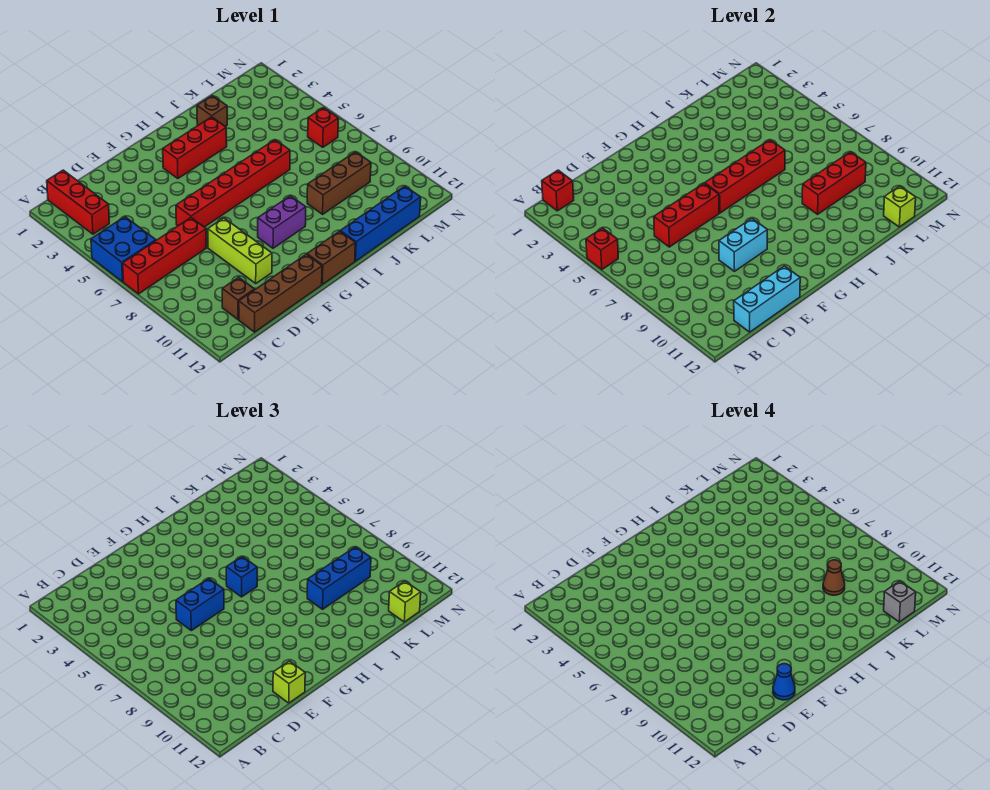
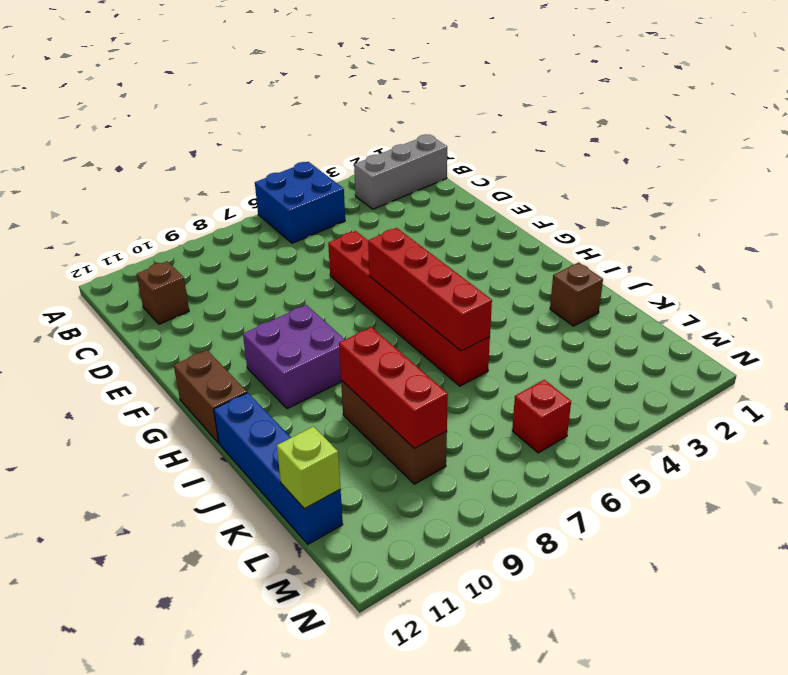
grey brick B1:B3 level 1 -> red brick B1:B3 level 1
purple brick G9:H10 level 1 -> purple brick G9:H9 level 1
none -> red brick A7:D7 level 1
none -> brown brick C12:F12 level 1
none -> lime brick E8:E10 level 1
none -> red brick G3:I3 level 1

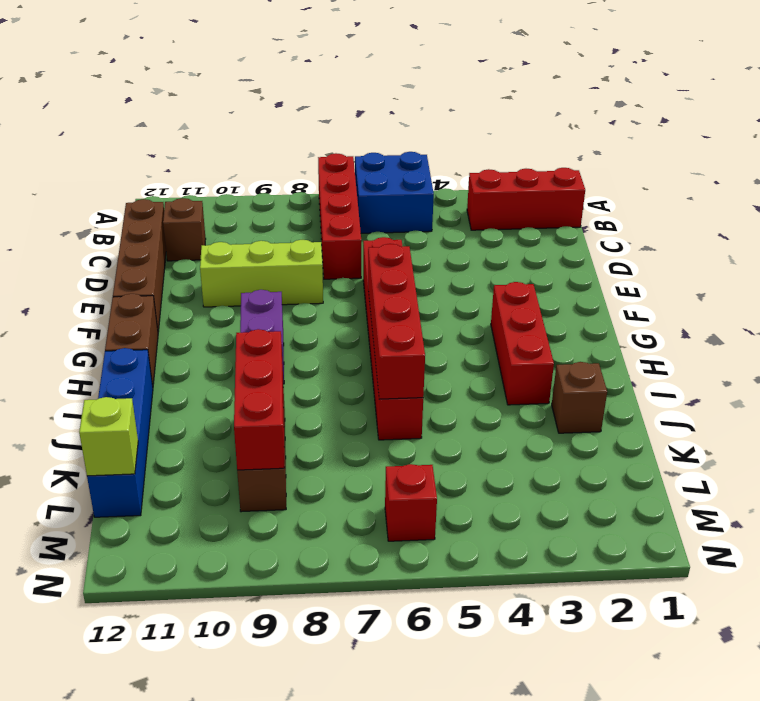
none -> red brick A5 level 2
none -> red brick B1 level 2
none -> cyan brick C12:E12 level 2
none -> red brick D6:F6 level 2

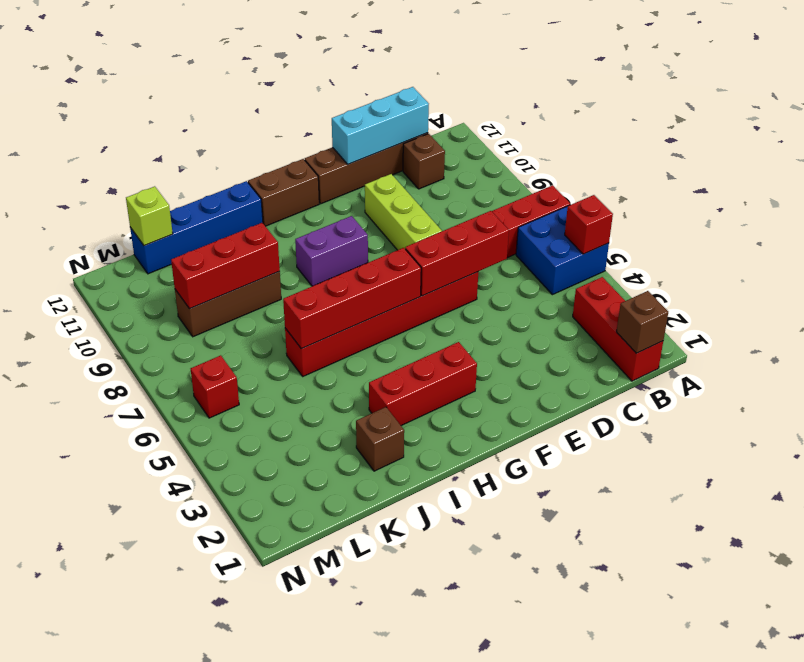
brown brick B1 level 2 -> red brick B1 level 2
none -> cyan brick E9:F9 level 2
none -> blue brick E6:F6 level 3
none -> lime brick E12 level 3
none -> blue brick H6 level 3

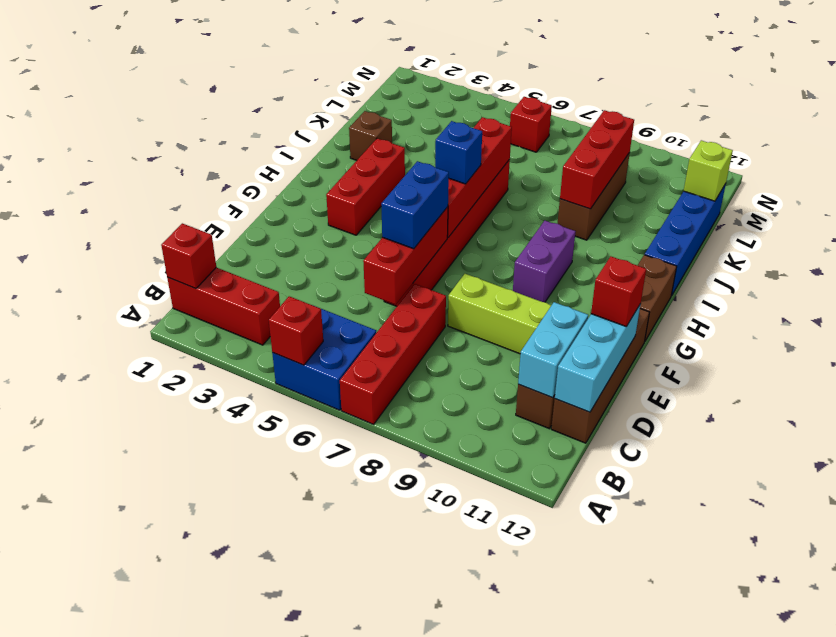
cyan brick C11:D11 level 2 -> cyan brick E9:F9 level 2
red brick E12 level 3 -> lime brick E12 level 3
none -> blue brick J9:L9 level 3
none -> lime brick L12 level 3
none -> blue cone E12 level 4
none -> brown cone K9 level 4

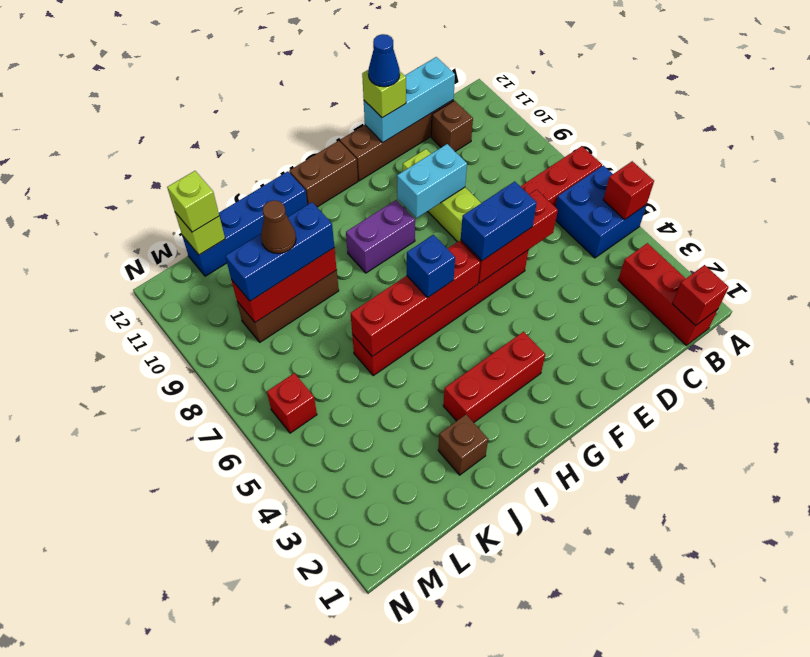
none -> grey brick L12 level 4

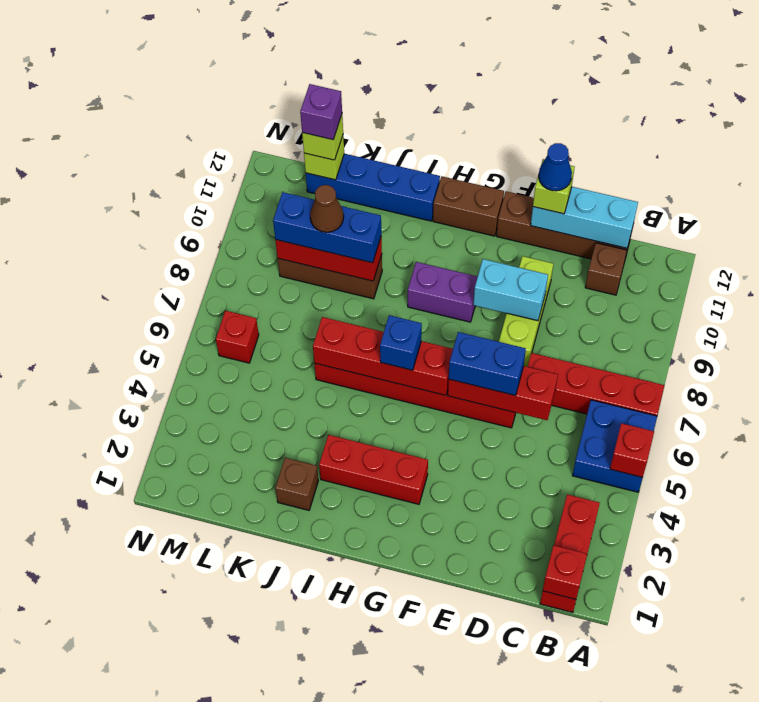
purple brick L12 level 4 -> grey brick L12 level 4

